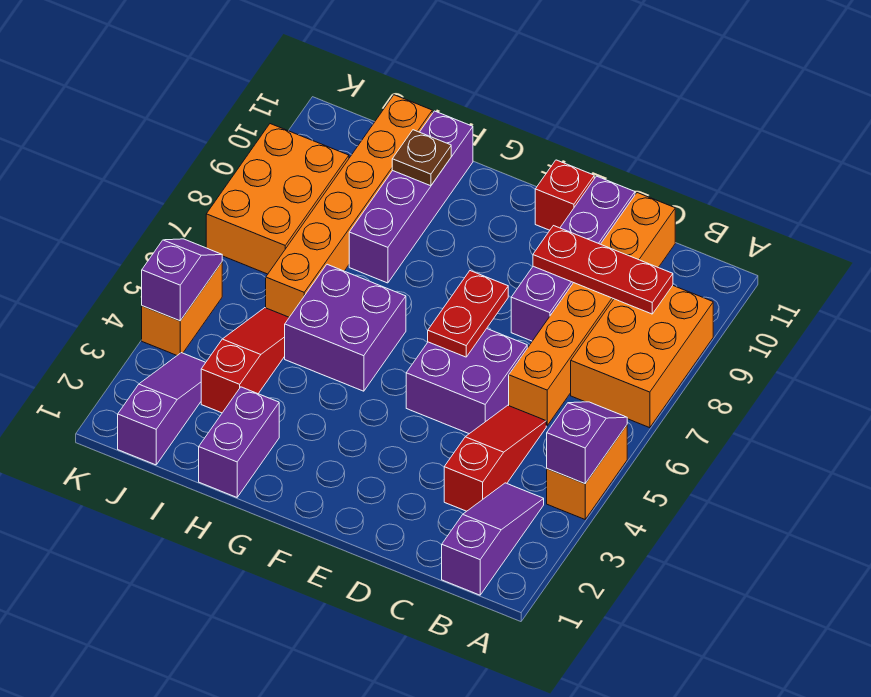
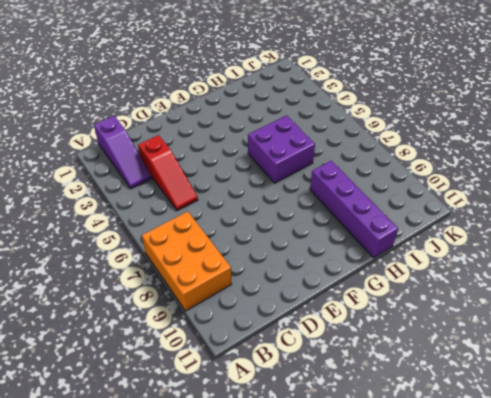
none -> orange brick A4:A5 level 1
none -> orange brick C6:C11 level 1
none -> purple brick D5:E6 level 1

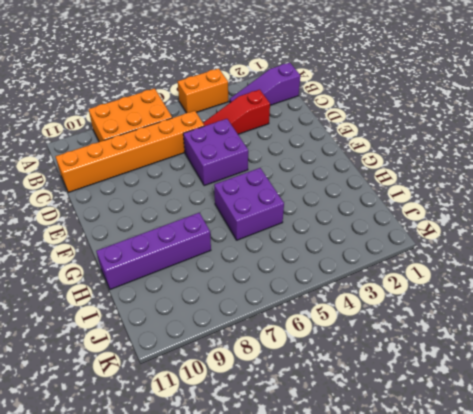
none -> purple brick D8:D11 level 1
none -> red brick E11 level 1
none -> purple brick H1:H2 level 1

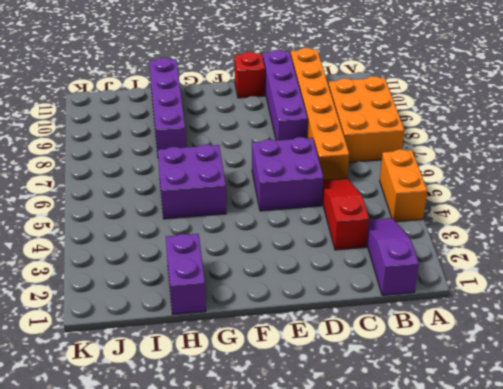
none -> red slope I3:I5 level 1 top 3
none -> orange brick I6:I11 level 1
none -> purple slope J1:J3 level 1 top 1

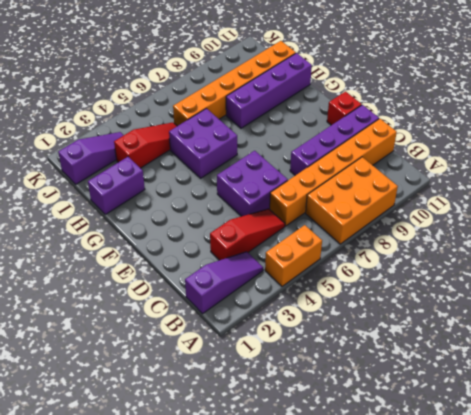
none -> orange brick J7:K9 level 1
none -> orange brick K4:K5 level 1
none -> purple slope A4:A5 level 2 top 4

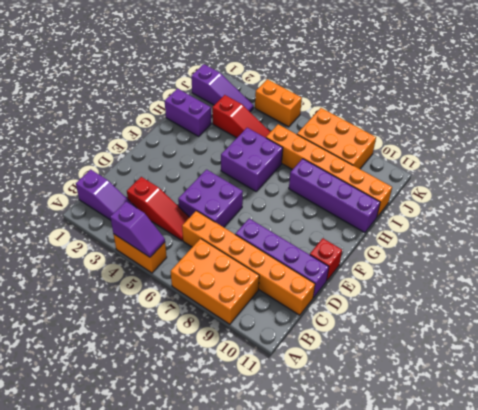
none -> red plate B9:D9 level 2
none -> red plate E6:E7 level 2
none -> brown plate H10 level 2

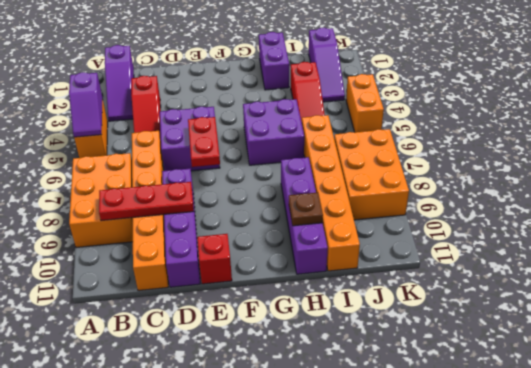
none -> purple slope K4:K5 level 2 top 4

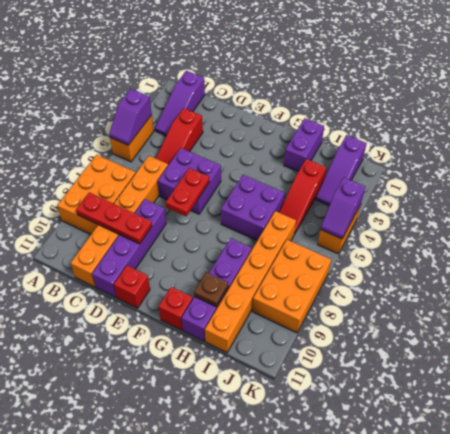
red brick G11 level 1 -> none

